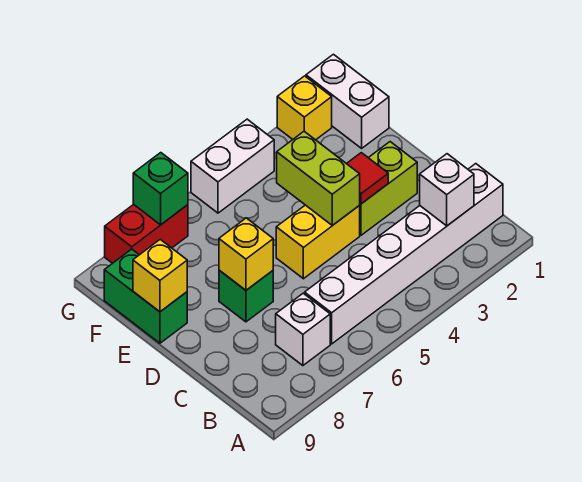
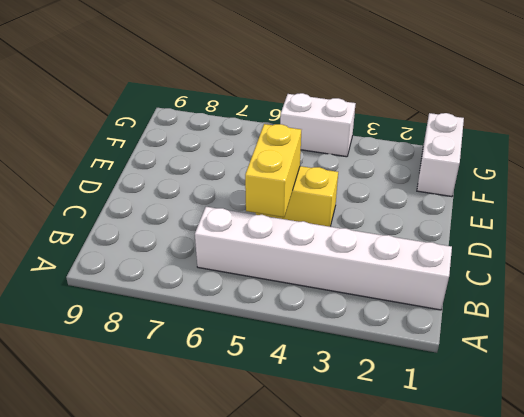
yellow brick C5:D5 level 2 -> none
none -> white brick B7 level 1
none -> lime brick D2:D3 level 1
none -> green brick D7 level 1

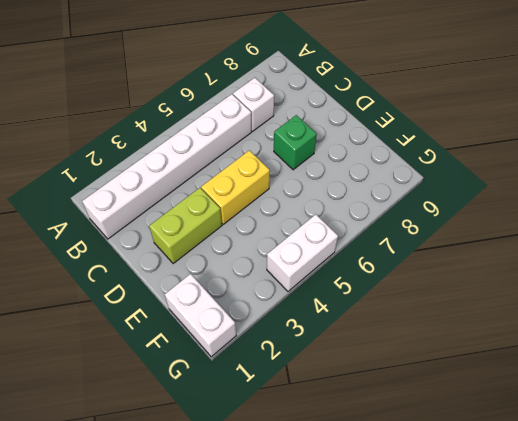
none -> green brick E9:F9 level 1
none -> yellow brick G2 level 1
none -> red brick G7:G8 level 1

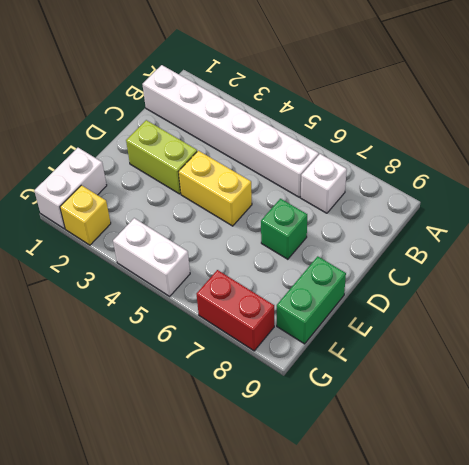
none -> white brick B2 level 2
none -> red tile D3 level 2
none -> lime brick D4:E4 level 2

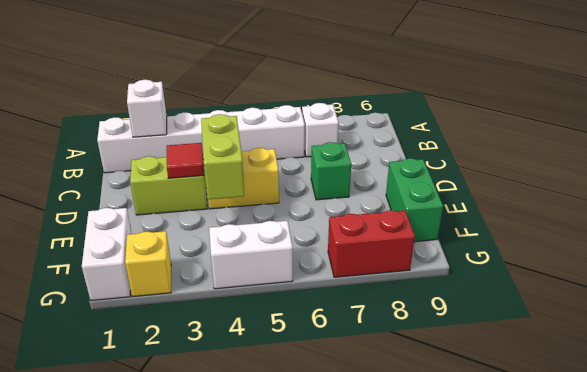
none -> yellow brick D7 level 2
none -> yellow brick E9 level 2
none -> green brick G7 level 2

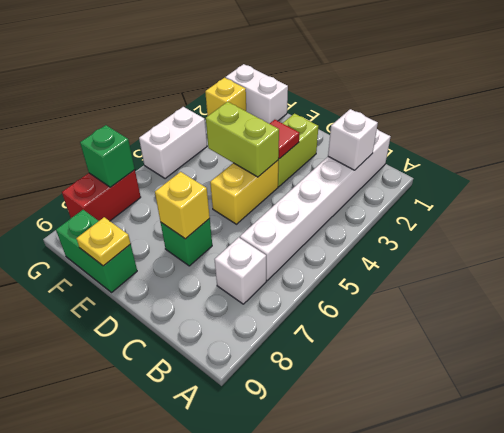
yellow plate E9 level 2 -> yellow brick E9 level 2

